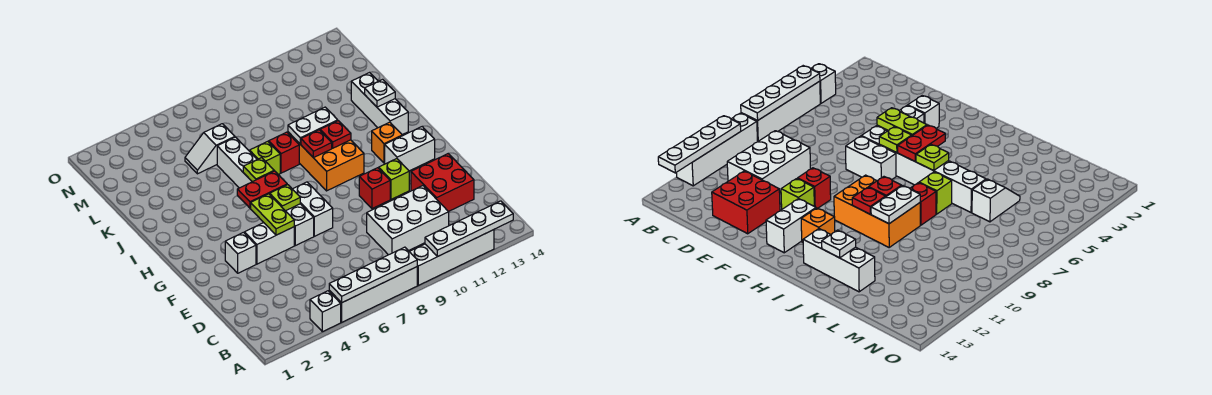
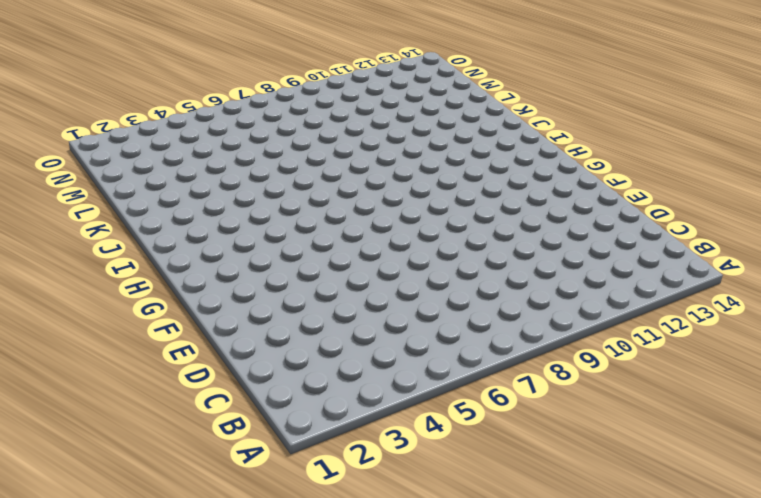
none -> white brick A4 level 1
none -> white brick A5:A8 level 1
none -> white brick A9:A12 level 1

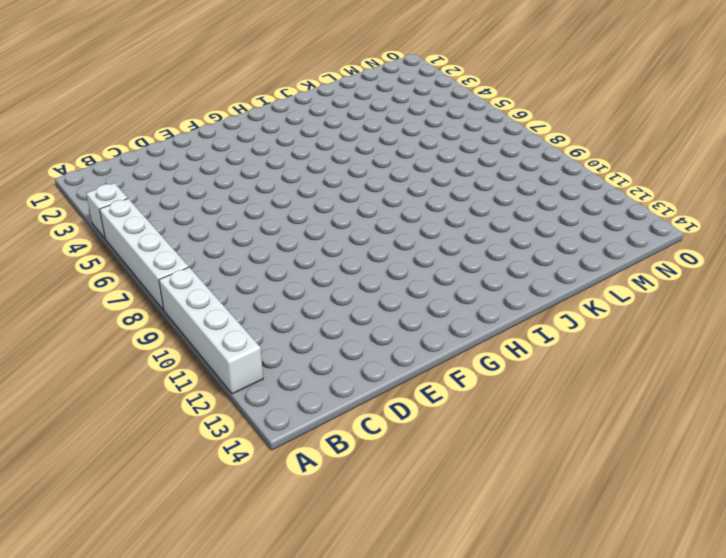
none -> white brick C9:D11 level 1
none -> red brick D12:E13 level 1
none -> white brick F3 level 1

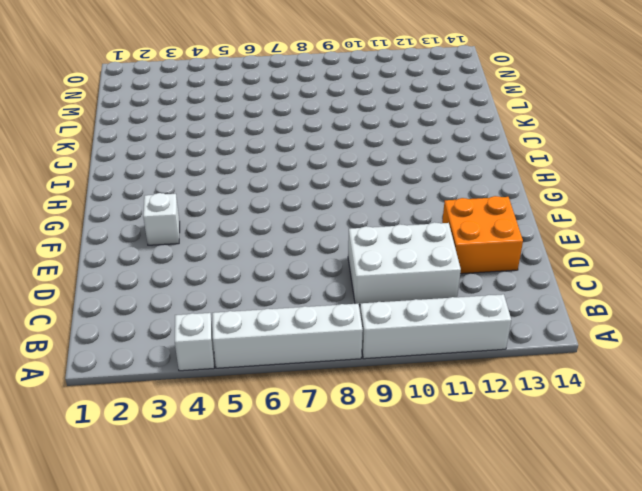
orange brick D12:E13 level 1 -> red brick D12:E13 level 1
none -> white brick F4:F5 level 1
none -> white brick F6:K6 level 1
none -> white brick F7:G7 level 1

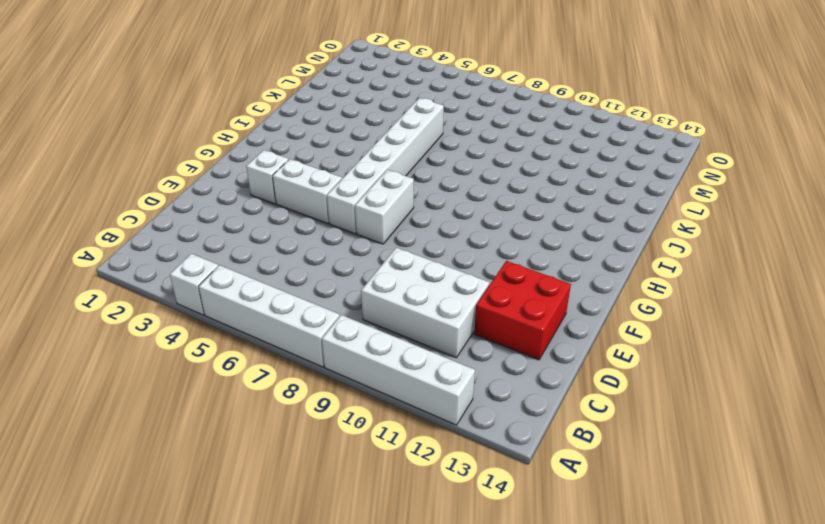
none -> red brick F10 level 1
none -> lime brick F11 level 1
none -> white brick G12:G13 level 1

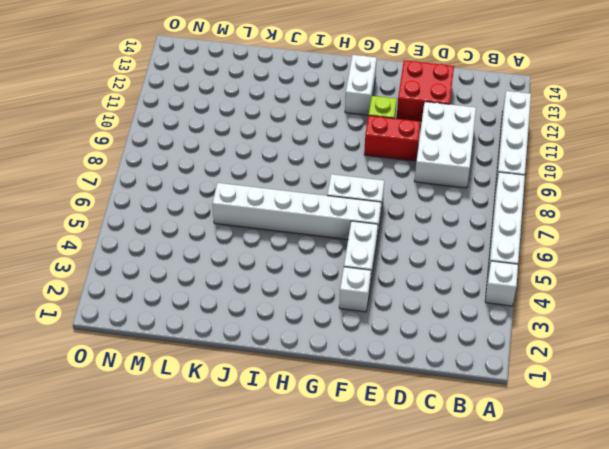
red brick E10:F10 level 1 -> red brick F10 level 1
none -> orange brick H9:J10 level 1
none -> orange brick H12 level 1
none -> white brick I13:K13 level 1

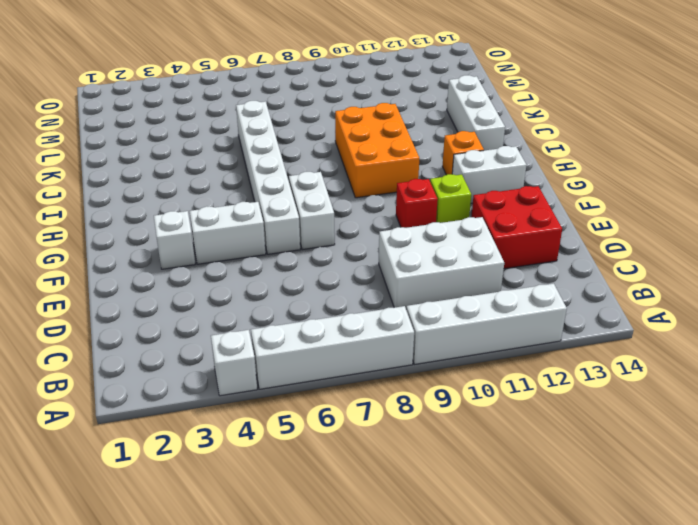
none -> lime brick J7 level 1
none -> red brick J8 level 1
none -> white slope L5:L6 level 1 top 6

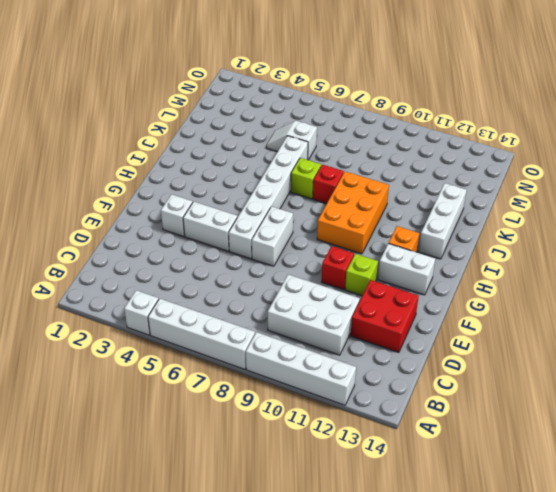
none -> white plate A5:A8 level 2
none -> white plate A10:A13 level 2
none -> lime plate F5:G5 level 2

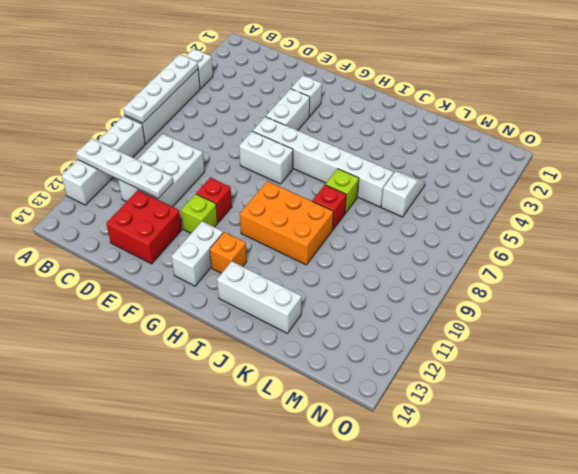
white plate A11:D11 level 2 -> white plate A10:A13 level 2
none -> lime plate F5:G5 level 2
none -> lime plate G6 level 2
none -> red plate H5:H6 level 2

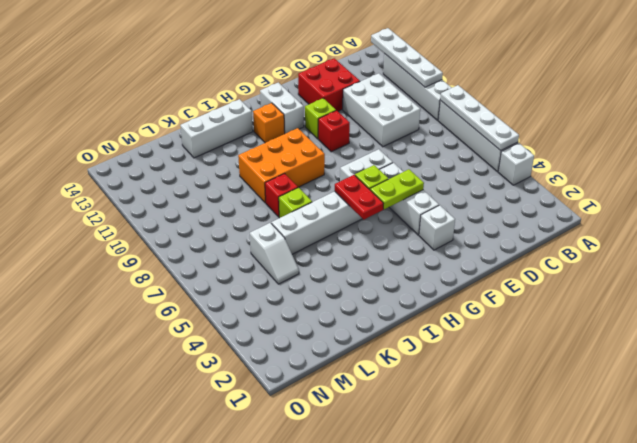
none -> lime plate I6 level 2
none -> red plate I9 level 2
none -> red plate I10 level 2

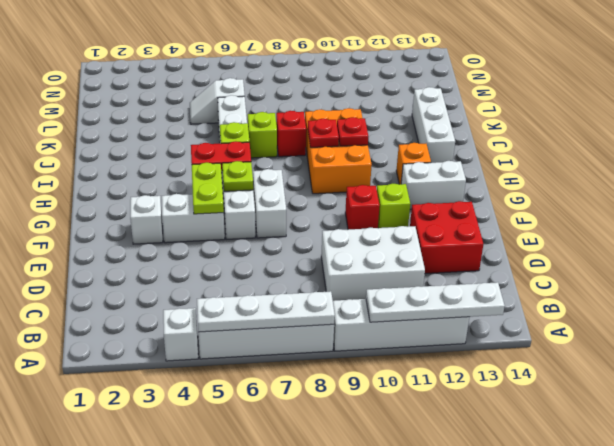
none -> white plate J9:J10 level 2
none -> white plate J13 level 2

